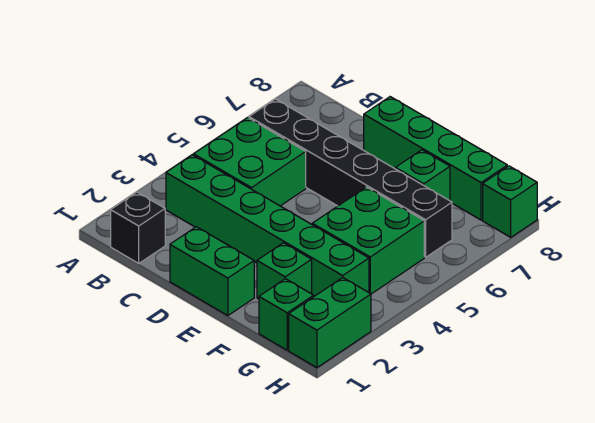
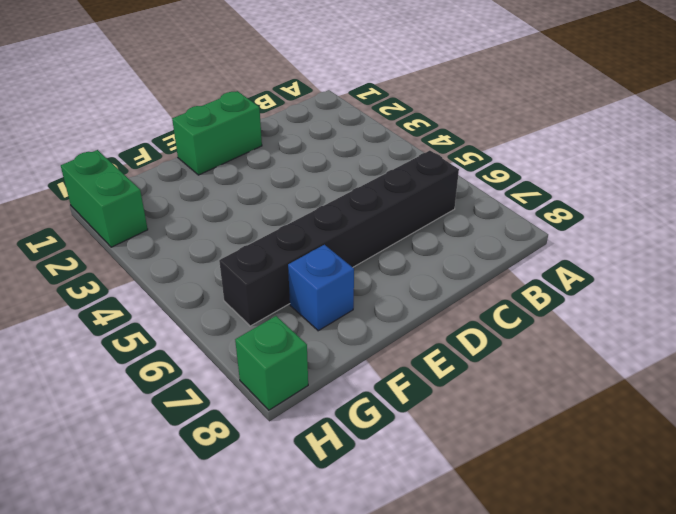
blue brick F7 level 1 -> green brick F7 level 1
none -> black brick B1 level 1
none -> green brick B3:G3 level 1
none -> green brick B4:C5 level 1

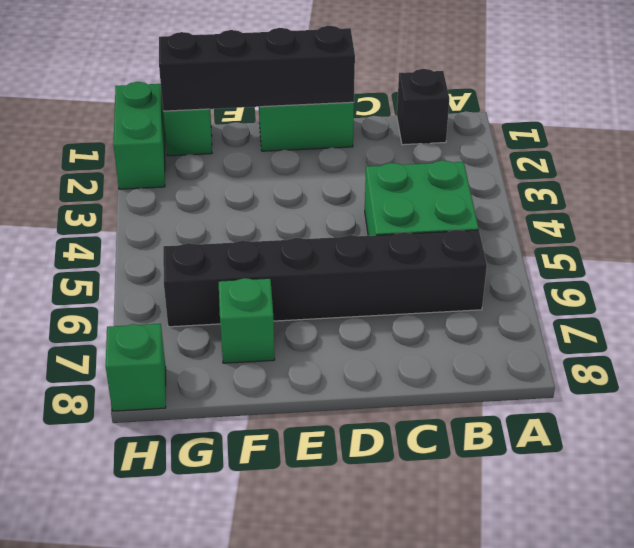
black brick D1:G1 level 2 -> none
none -> green brick B3:G3 level 1
none -> green brick D8:G8 level 1
none -> green brick F2 level 1

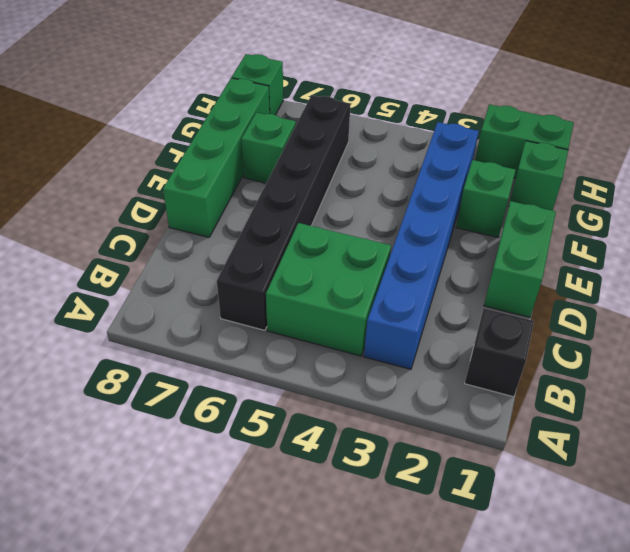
blue brick B3:G3 level 1 -> green brick B3:G3 level 1
none -> green brick F4:G5 level 1

